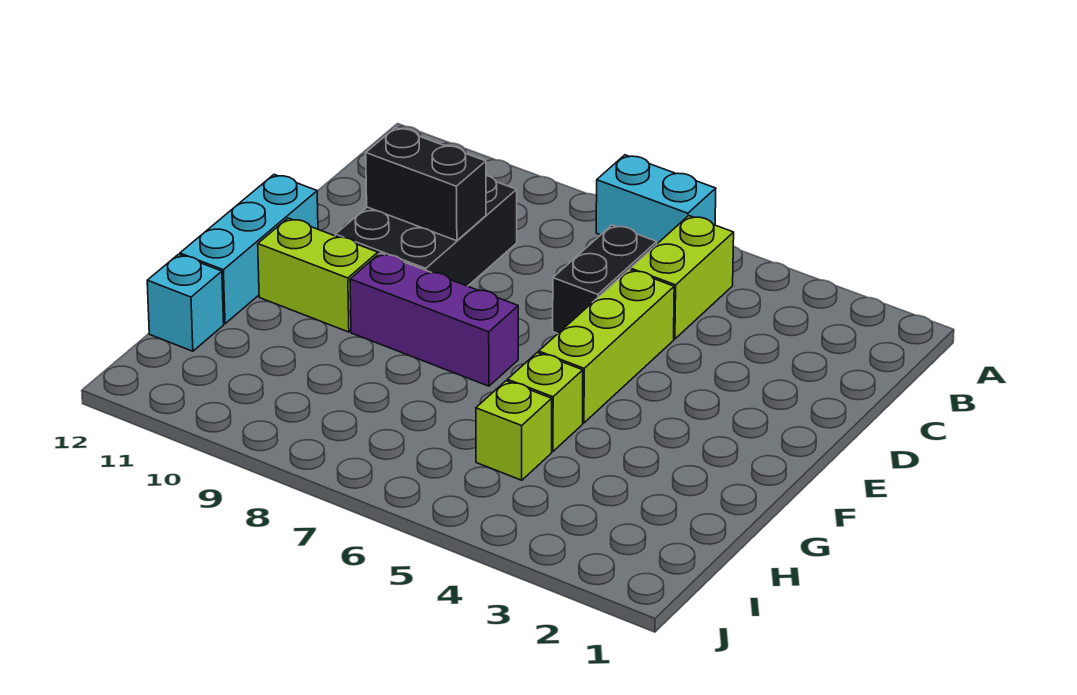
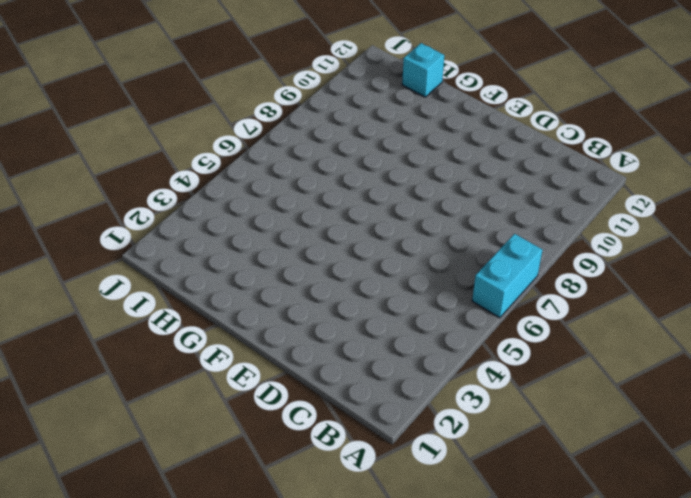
none -> lime brick B5:C5 level 1
none -> black brick C6:D6 level 1
none -> black brick C9:E10 level 1

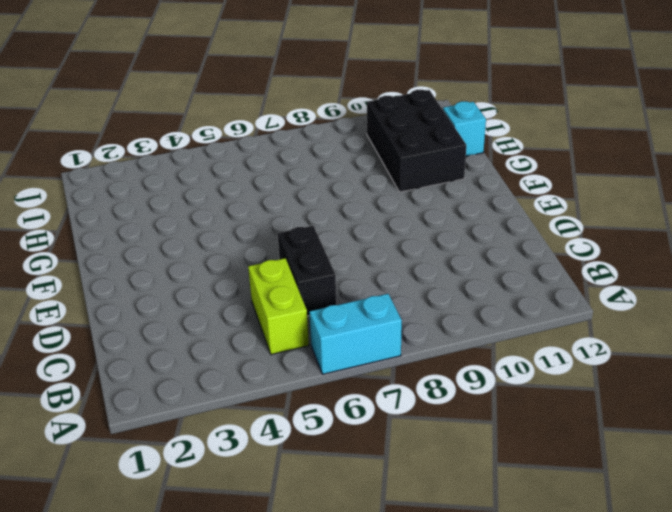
black brick G10:I11 level 1 -> black brick C9:E10 level 1
none -> lime brick D5:F5 level 1
none -> cyan brick E12:G12 level 1
none -> purple brick F7:F9 level 1

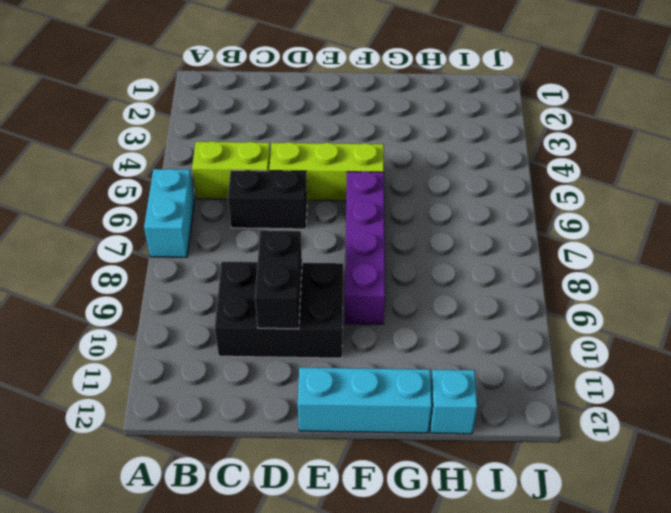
purple brick F6:F9 level 1 -> purple brick F7:F9 level 1
none -> lime brick F10:F11 level 1
none -> lime brick G5 level 1
none -> lime brick H5 level 1

